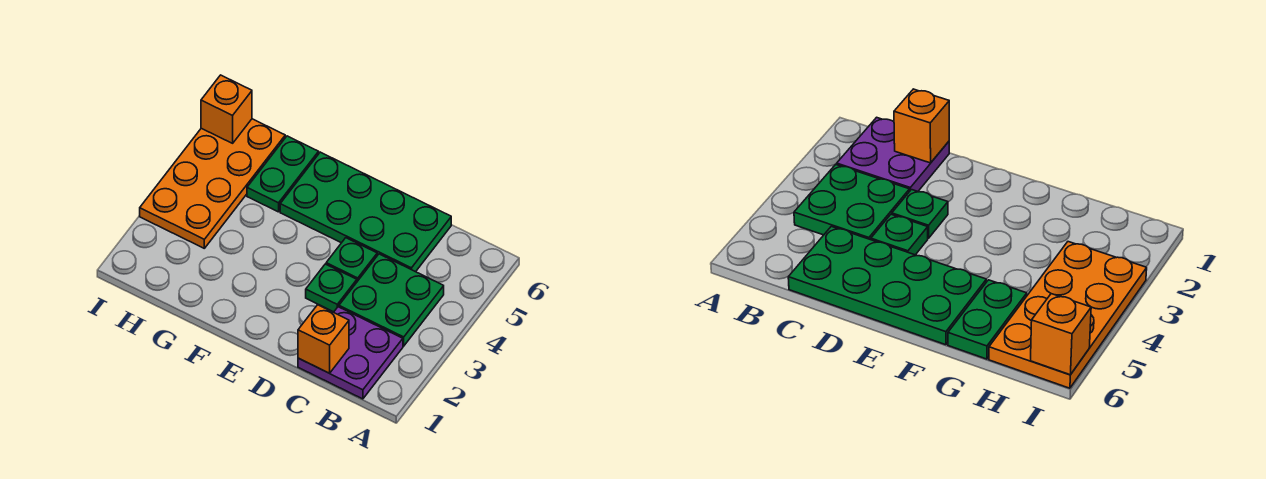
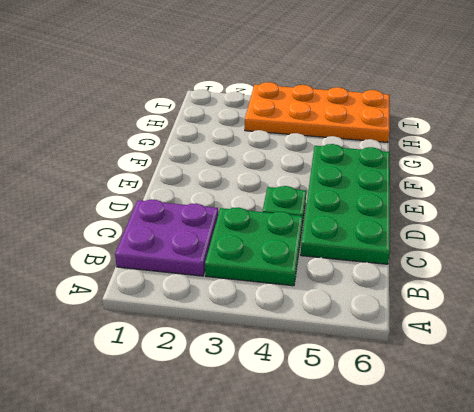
none -> green plate D3 level 1
none -> green plate G5:G6 level 1

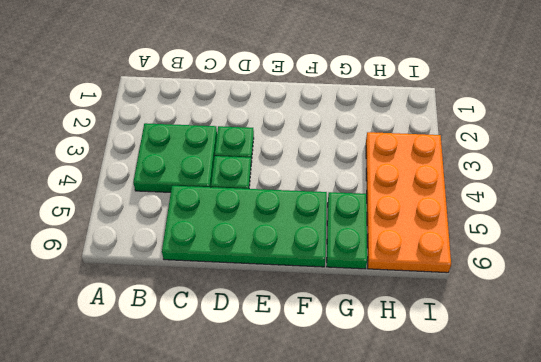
none -> purple plate B1:C2 level 1
none -> orange brick C1 level 2

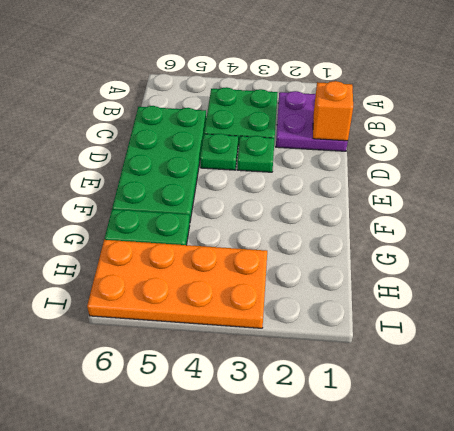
none -> orange brick I6 level 2

